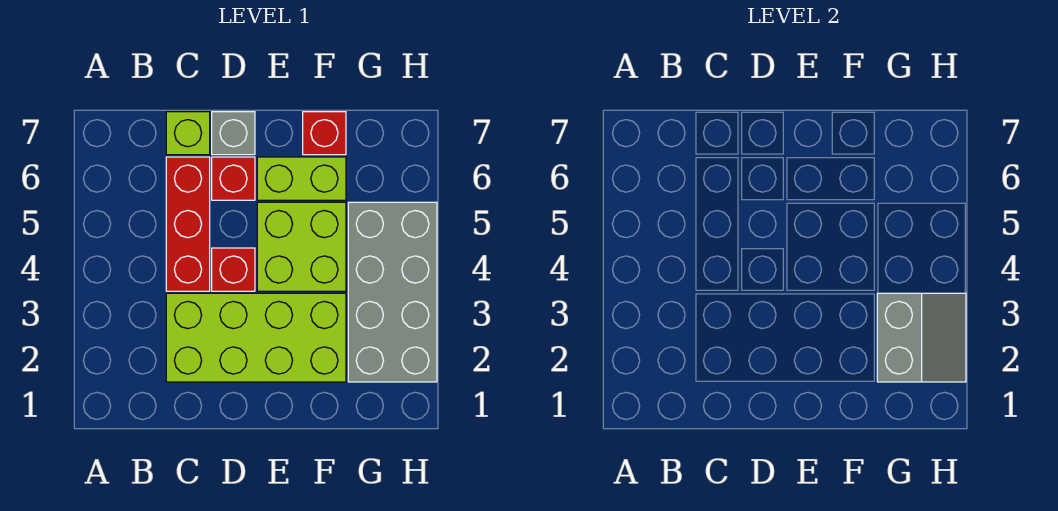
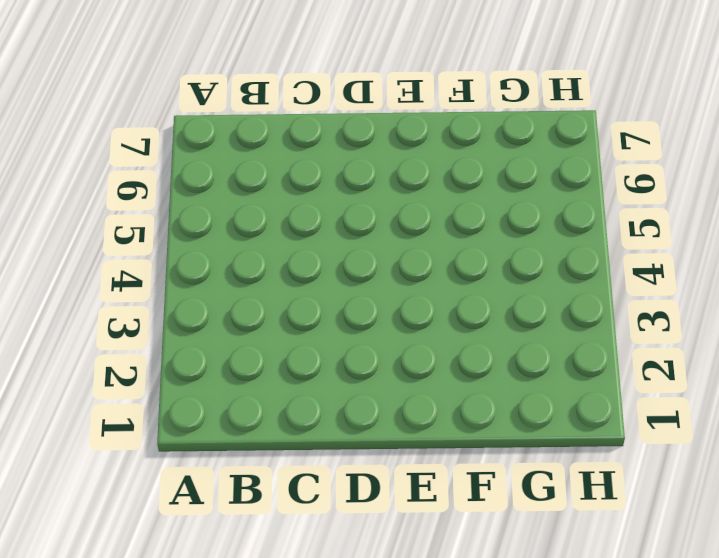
none -> lime brick C2:F3 level 1
none -> red brick C4:C6 level 1

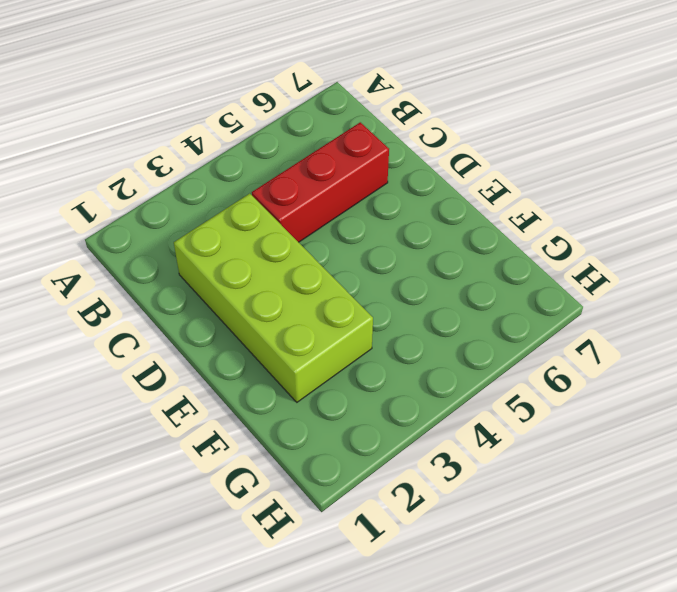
none -> lime brick C7 level 1
none -> red brick D4 level 1

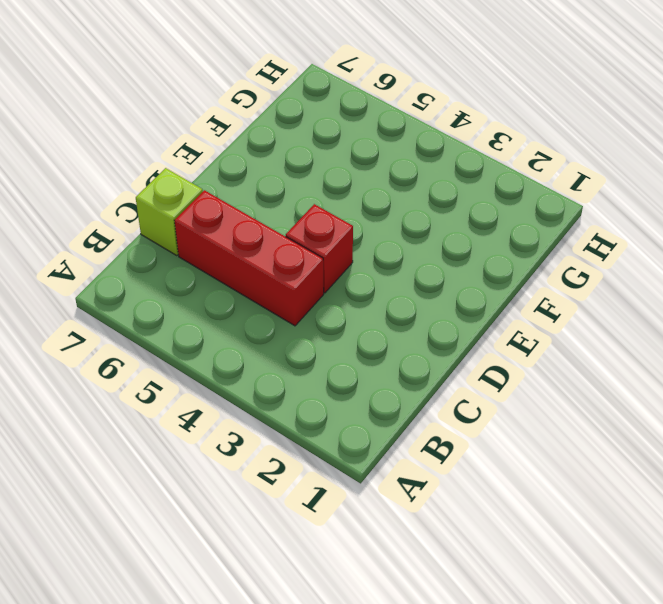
none -> lime brick C2:F3 level 1
none -> red brick D6 level 1

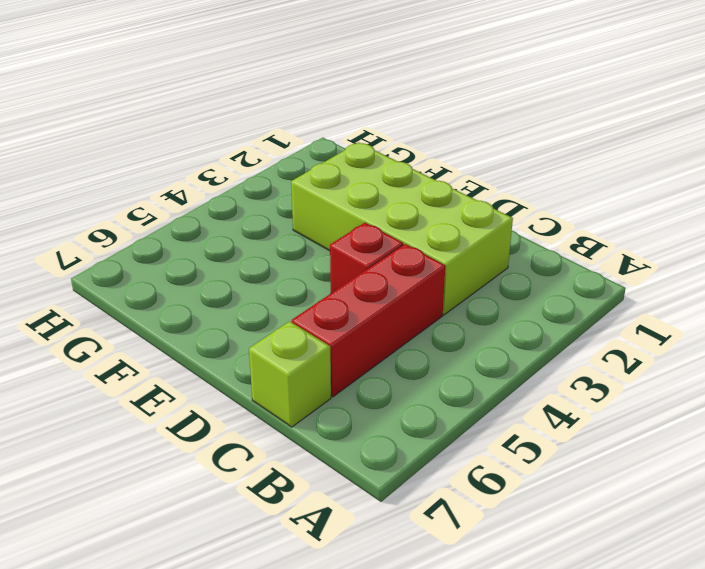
none -> red brick D6 level 1
none -> grey brick D7 level 1

